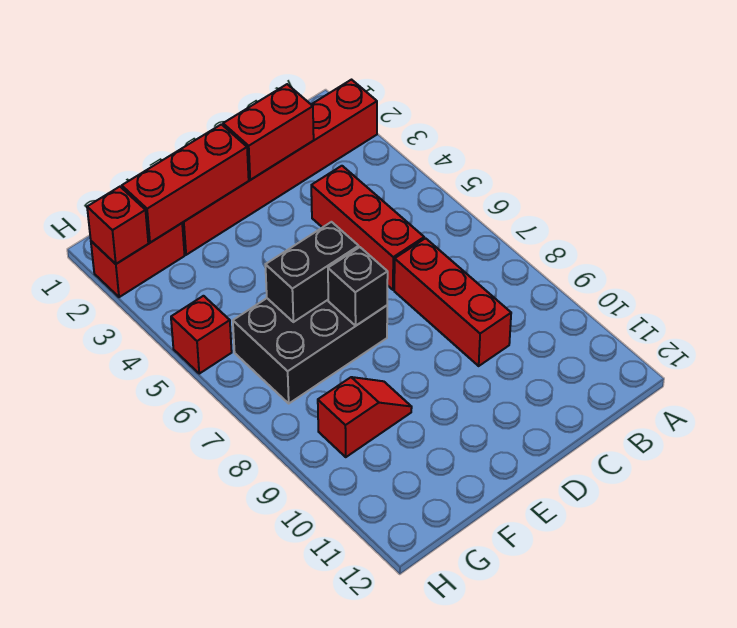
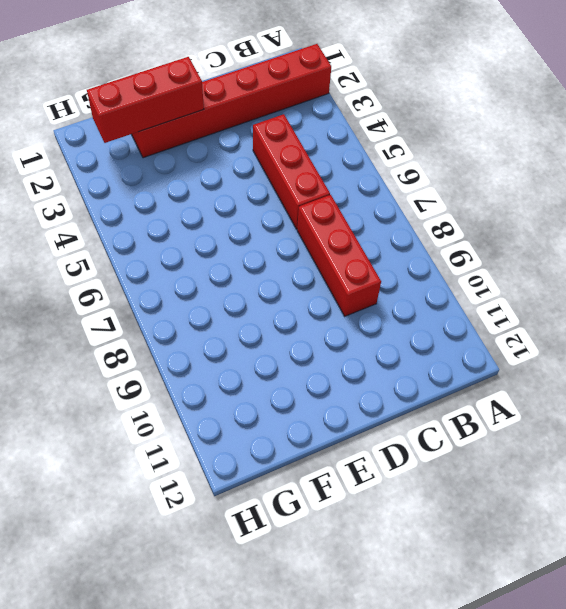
none -> black brick E6:G7 level 1
none -> red slope F9:G9 level 1 top G
none -> red brick G2:H2 level 1

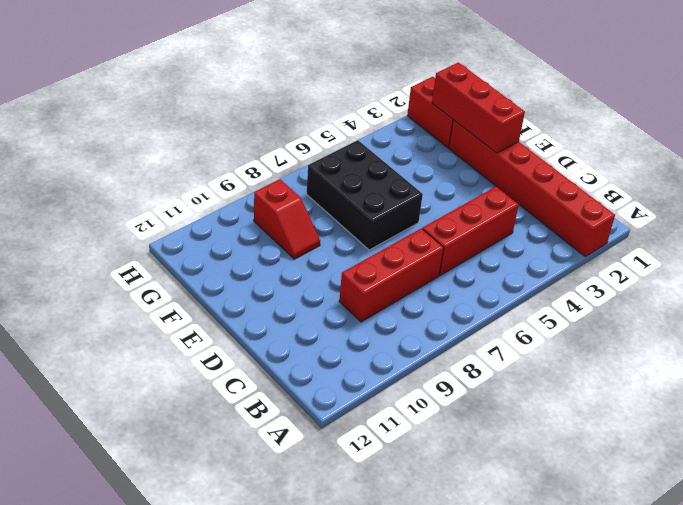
none -> red brick H5 level 1
none -> red brick C2:D2 level 2
none -> black brick E6:F6 level 2

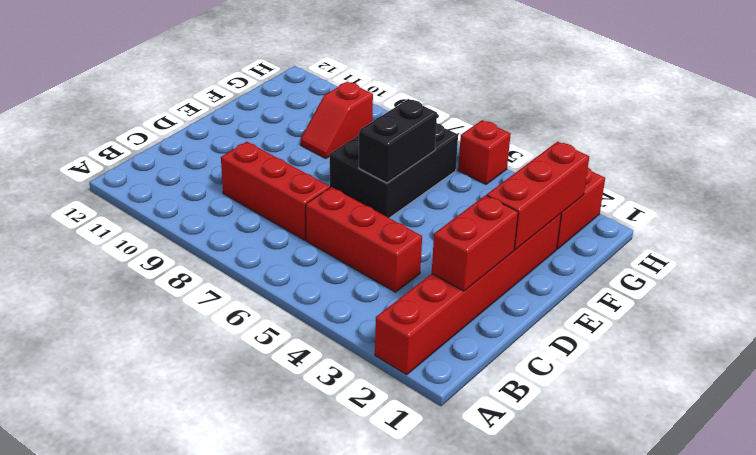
none -> black brick E7 level 2
none -> red brick H2 level 2

